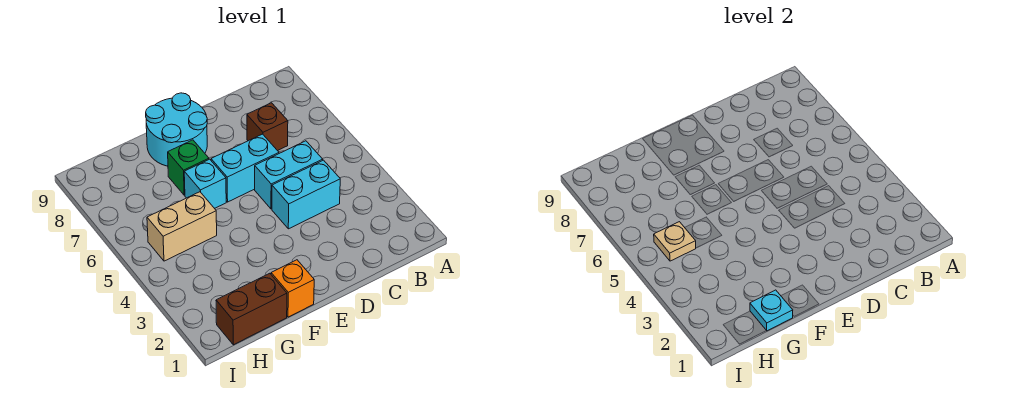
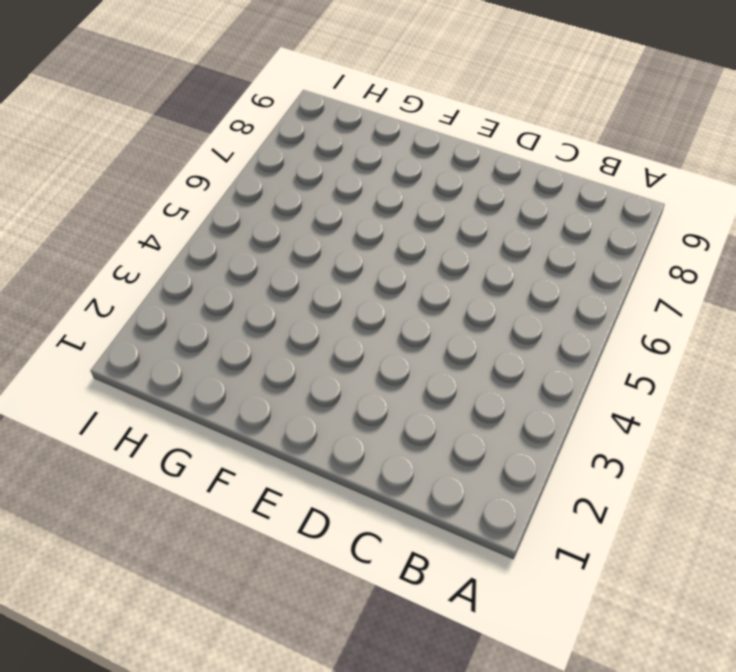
none -> cyan brick C4:D4 level 1
none -> cyan brick C5:D5 level 1
none -> brown brick C7 level 1

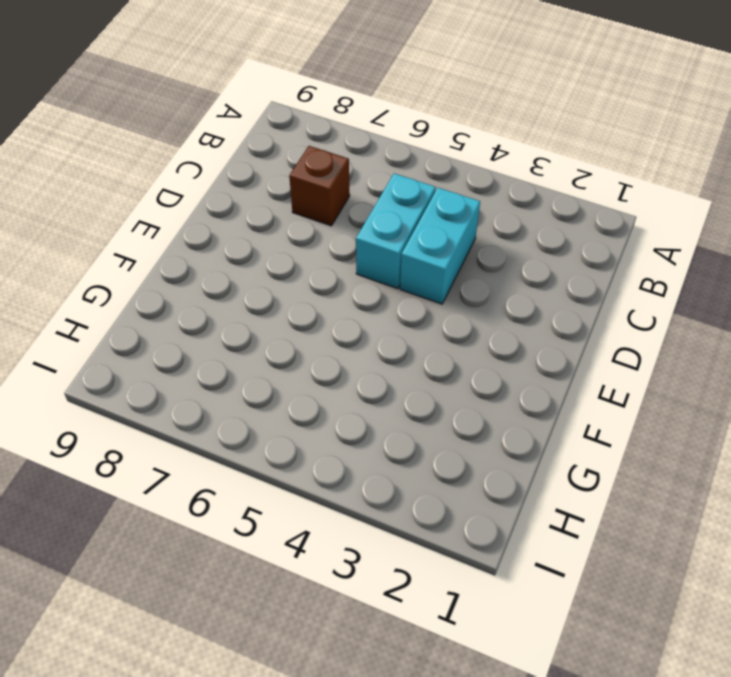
none -> cyan brick D6:E6 level 1
none -> cyan round brick E8:F9 level 1
none -> orange brick F1 level 1

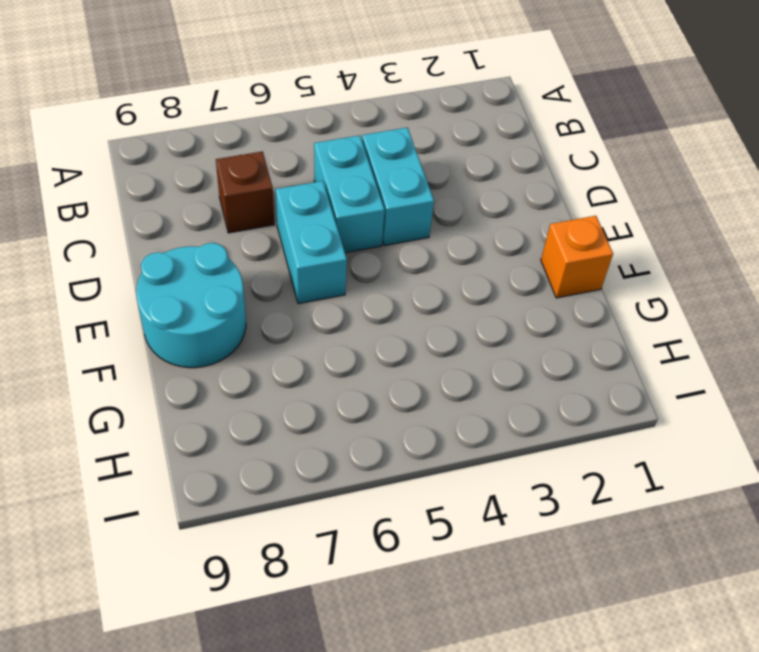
none -> cyan brick F6 level 1
none -> green brick F7 level 1
none -> brown brick G1:H1 level 1

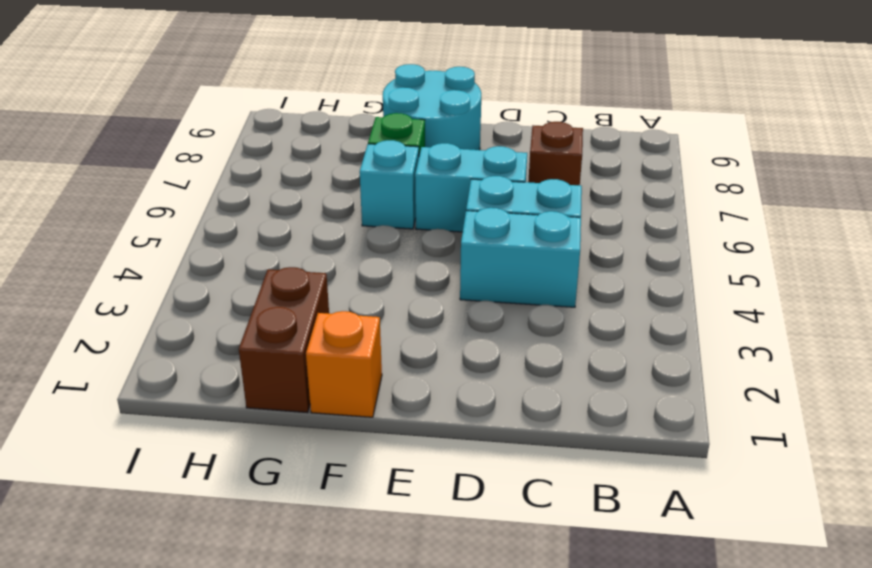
brown brick G1:G2 level 1 -> brown brick G1:H1 level 1
none -> tan brick G5:H5 level 1
none -> cyan plate G1 level 2
none -> tan plate H5 level 2

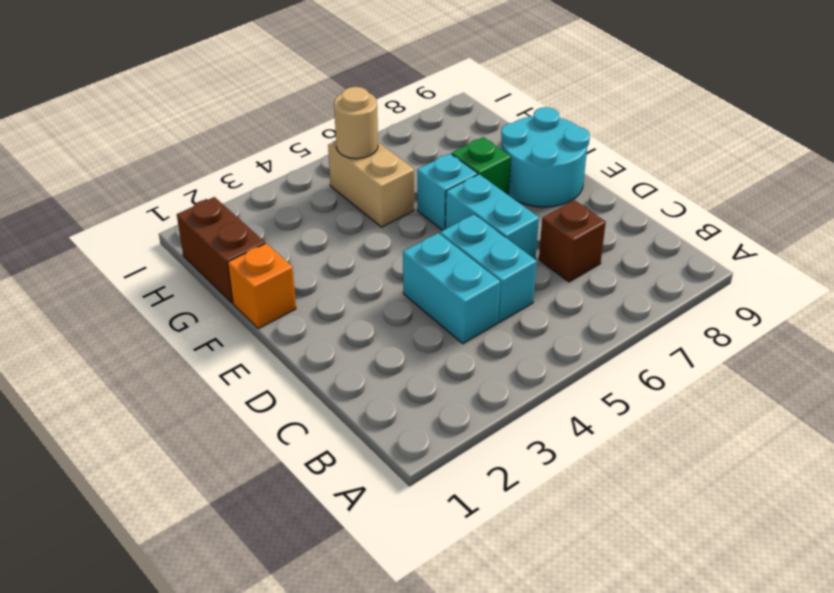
tan round brick H5 level 2 -> tan plate H5 level 2
none -> cyan plate G1 level 2

